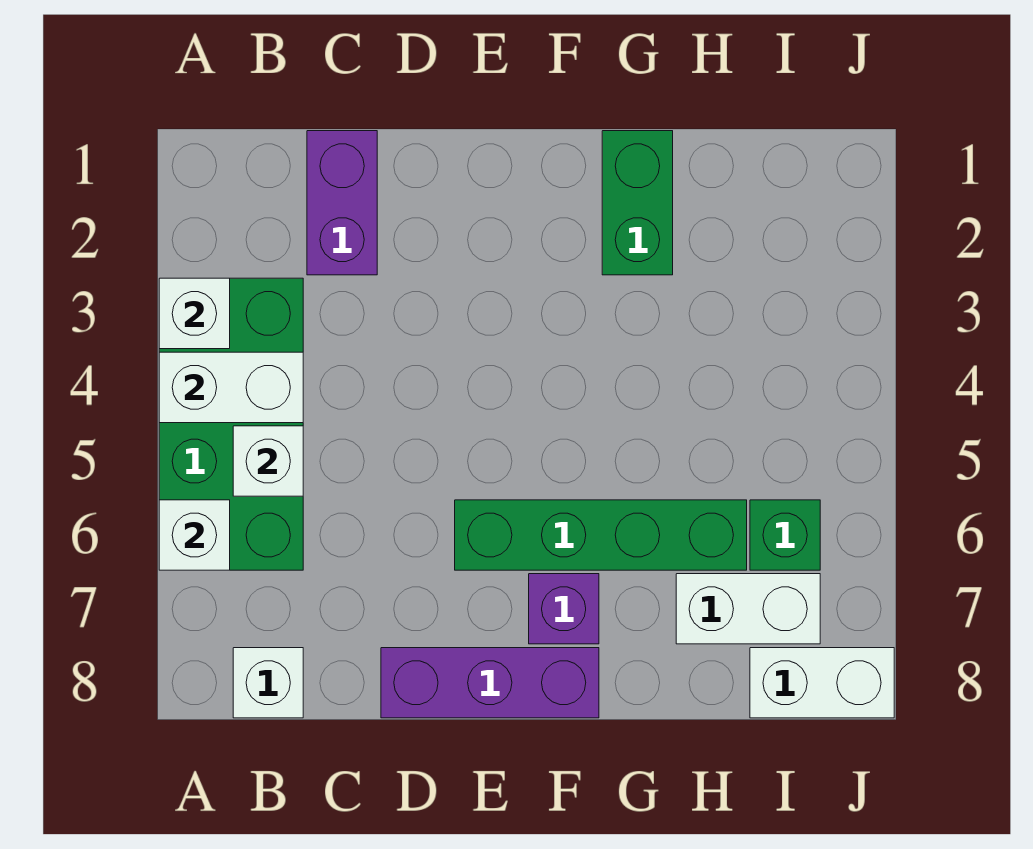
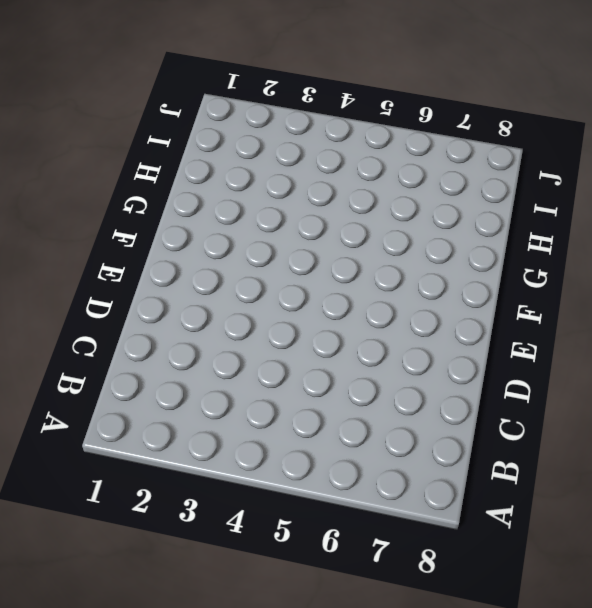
none -> green brick A3:B6 level 1
none -> white brick B8 level 1
none -> purple brick C1:C2 level 1

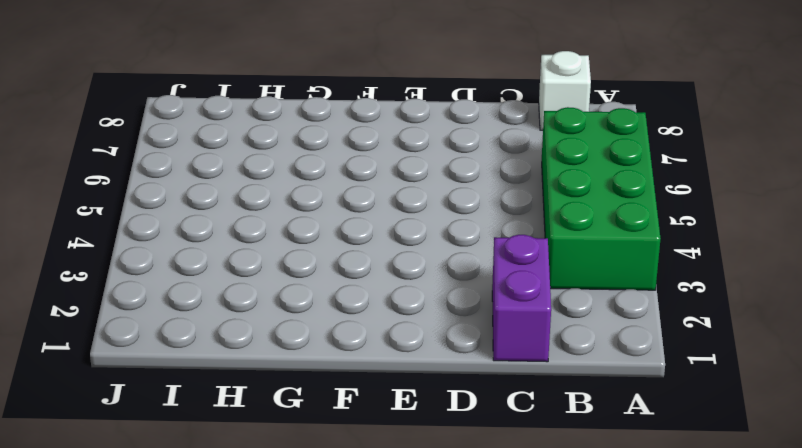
none -> purple brick D8:F8 level 1
none -> green brick E6:H6 level 1
none -> purple brick F7 level 1

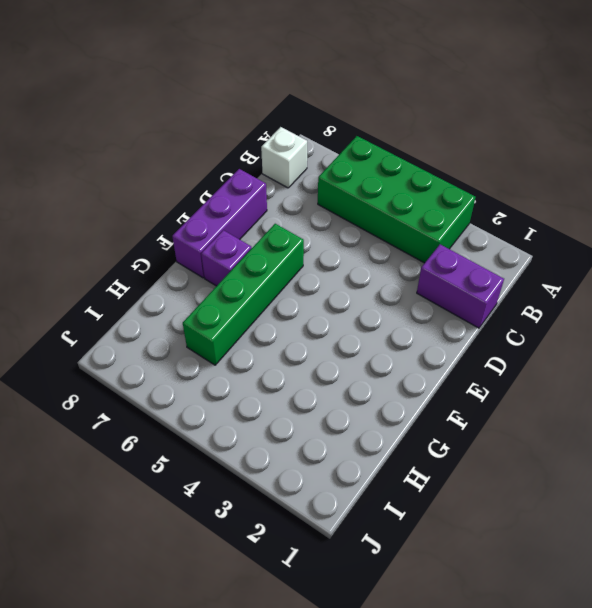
none -> green brick G1:G2 level 1
none -> white brick H7:I7 level 1
none -> green brick I6 level 1

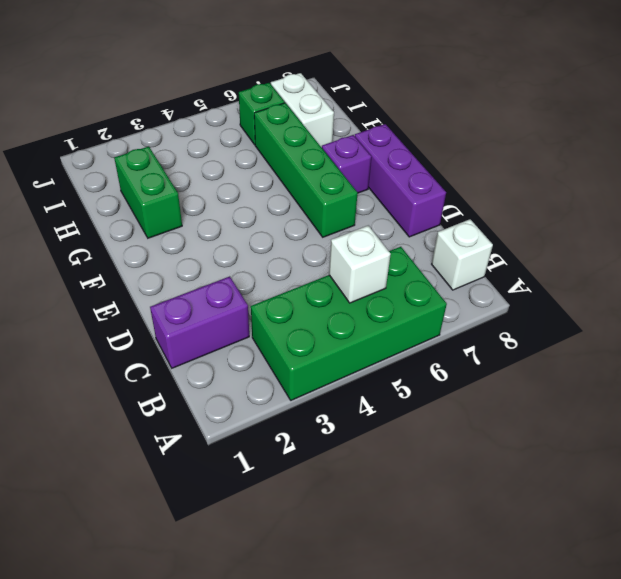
green brick G2:H2 level 1 -> green brick G1:G2 level 1
none -> white brick I8:J8 level 1
none -> white brick A3 level 2
none -> white brick A4:B4 level 2

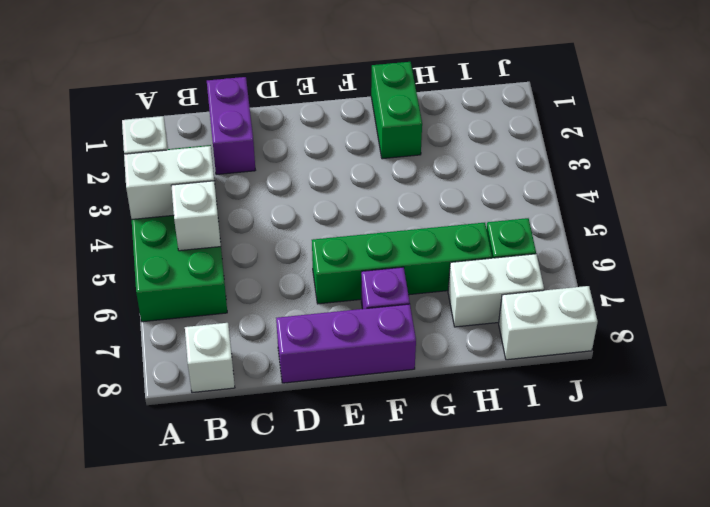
none -> white brick A6 level 2

